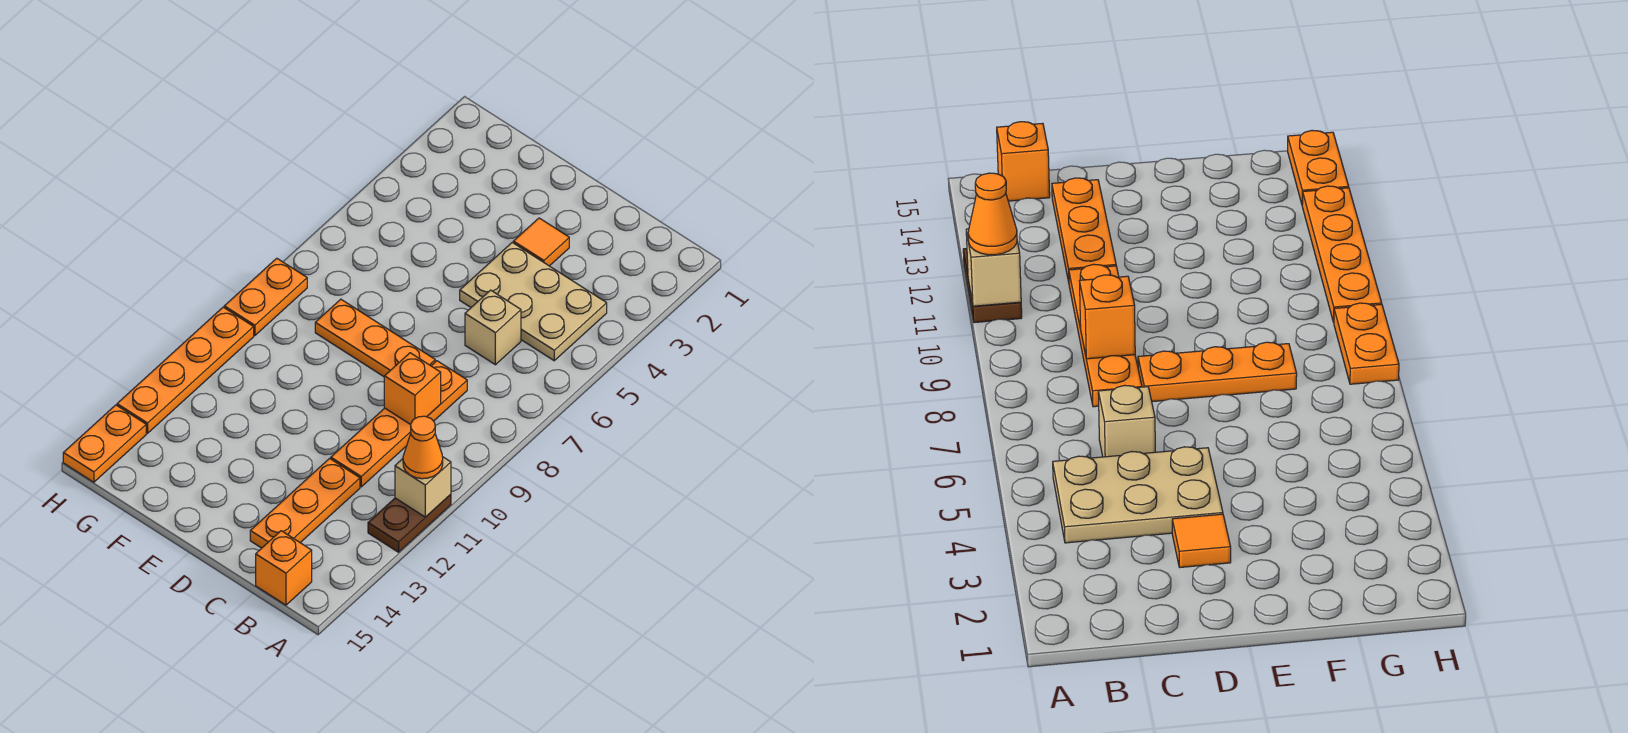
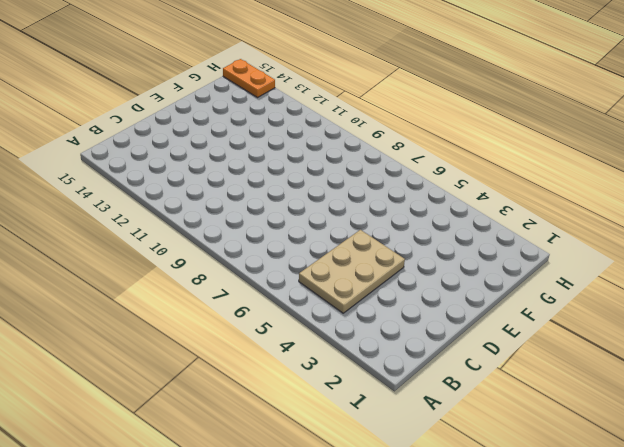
none -> brown plate A11:A12 level 1
none -> orange brick B15 level 1
none -> tan brick C6 level 1

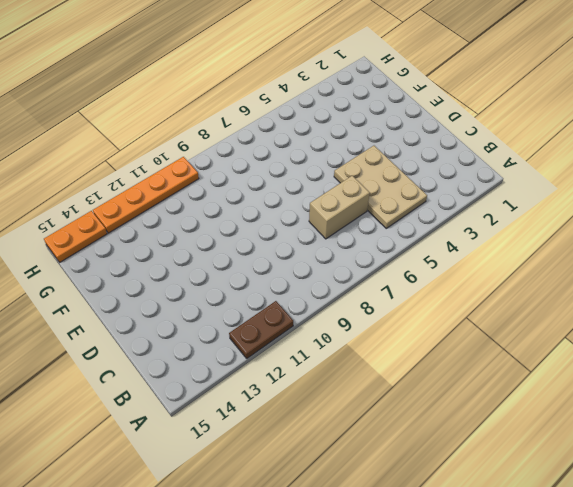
tan brick C6:C7 level 1 -> tan brick C6 level 1
none -> orange brick B15 level 1
none -> orange plate C8:C11 level 1
none -> orange plate C12:C14 level 1

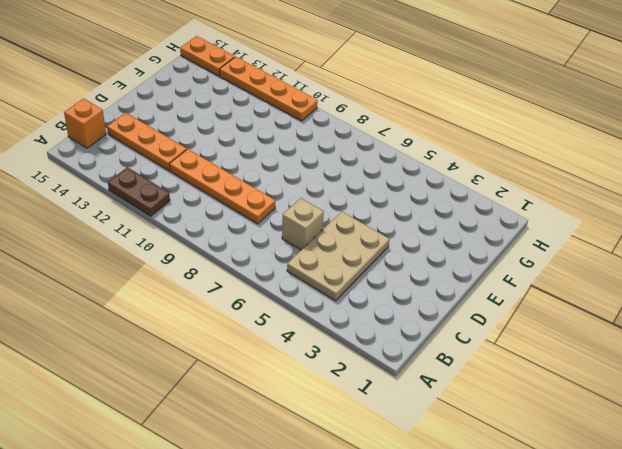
none -> orange tile D3 level 1
none -> orange plate D8:F8 level 1
none -> orange plate H8:H9 level 1

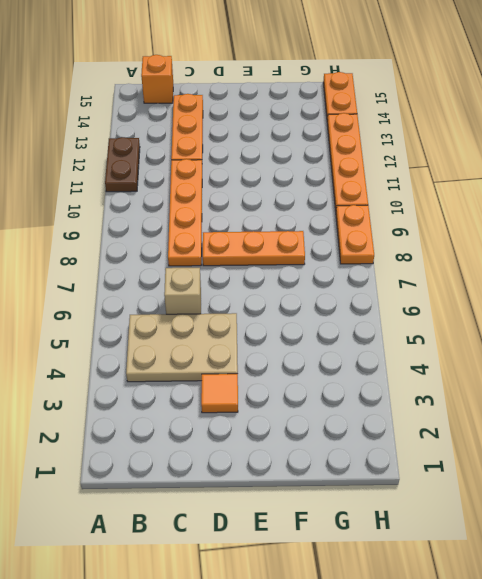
none -> tan brick A11 level 2
none -> orange brick C9 level 2
none -> orange cone A11 level 3

